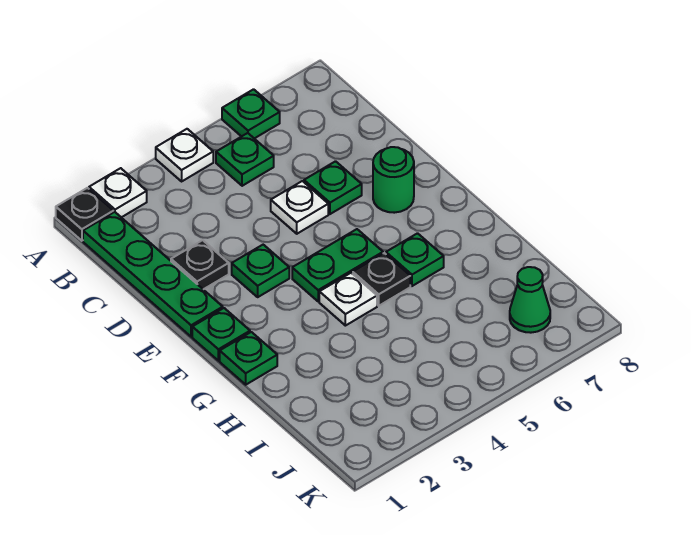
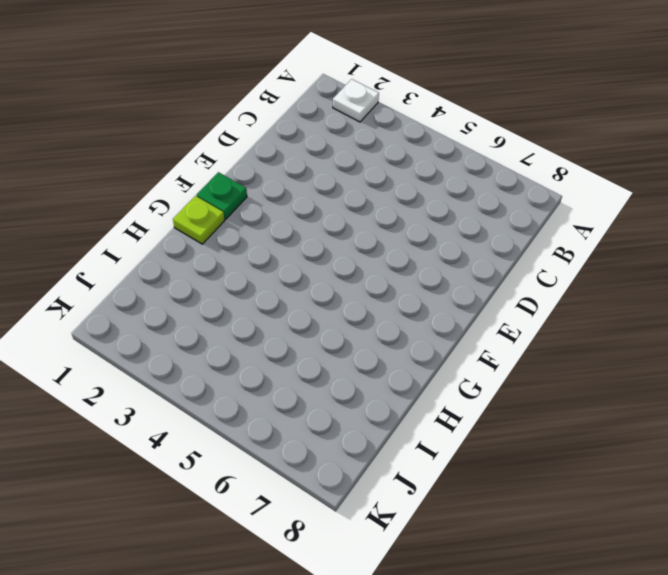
lime plate G1 level 1 -> green plate G1 level 1
none -> black plate A1 level 1
none -> white plate A4 level 1
none -> green plate A6 level 1

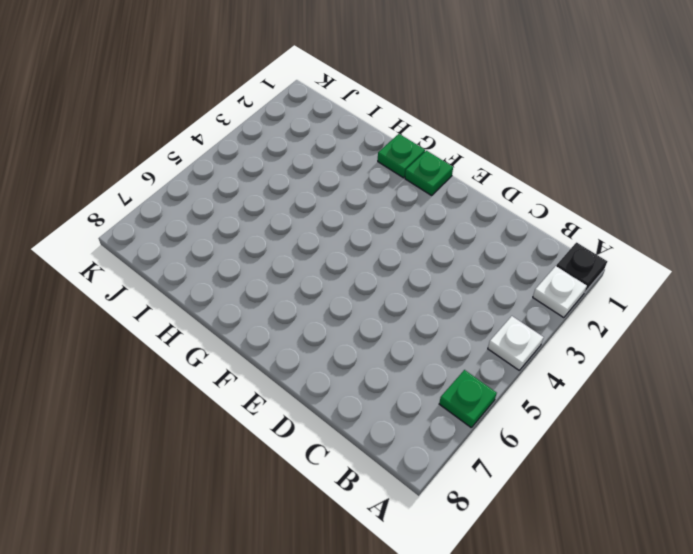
none -> green plate B1:E1 level 1
none -> green plate B5 level 1
none -> black plate D2 level 1

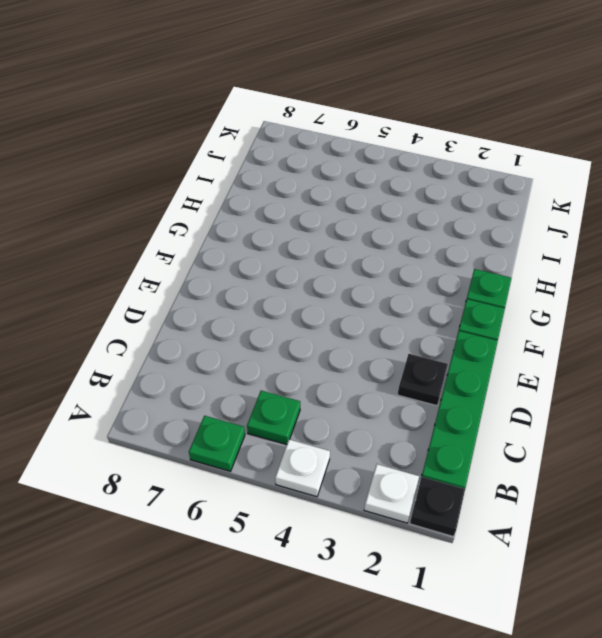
none -> white plate D5 level 1
none -> green plate D6 level 1
none -> green plate E3 level 1

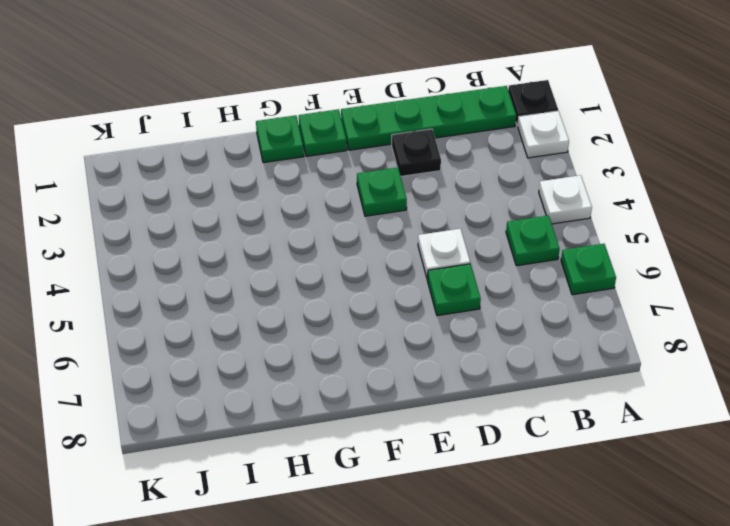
none -> green round brick E7 level 1
none -> green plate F4:F5 level 1
none -> white plate G4 level 1

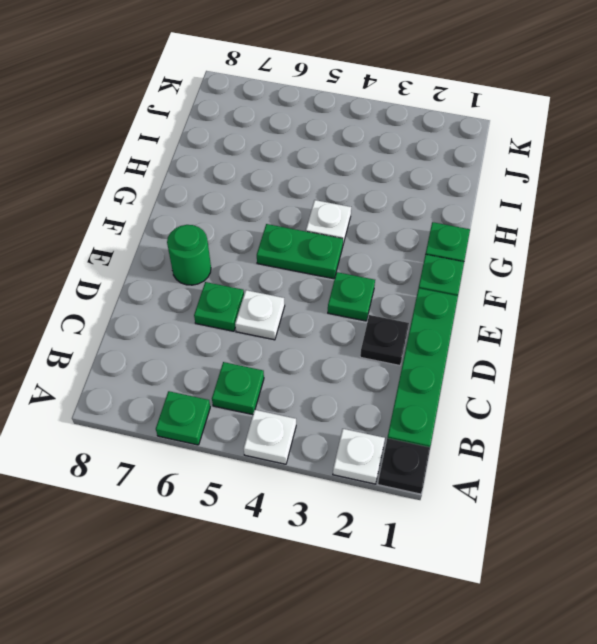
none -> black plate G5 level 1
none -> green plate G6 level 1
none -> green cone J7 level 1

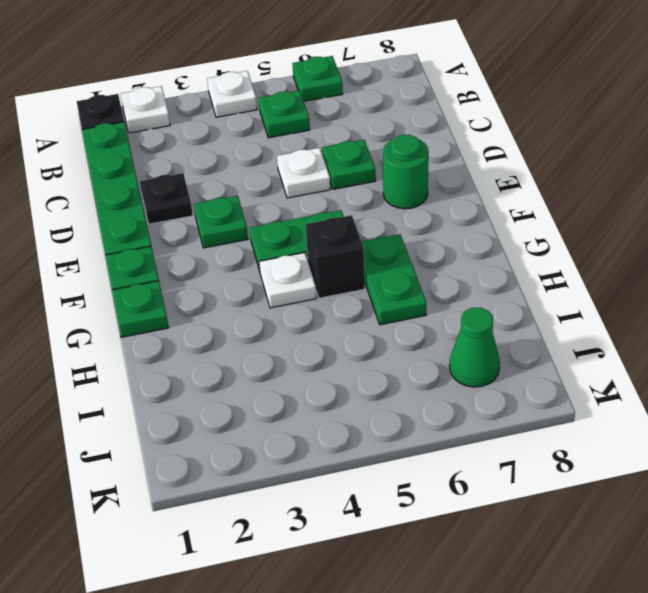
black brick G5 level 1 -> black plate G5 level 1
green plate G6:H6 level 1 -> green plate G6 level 1

